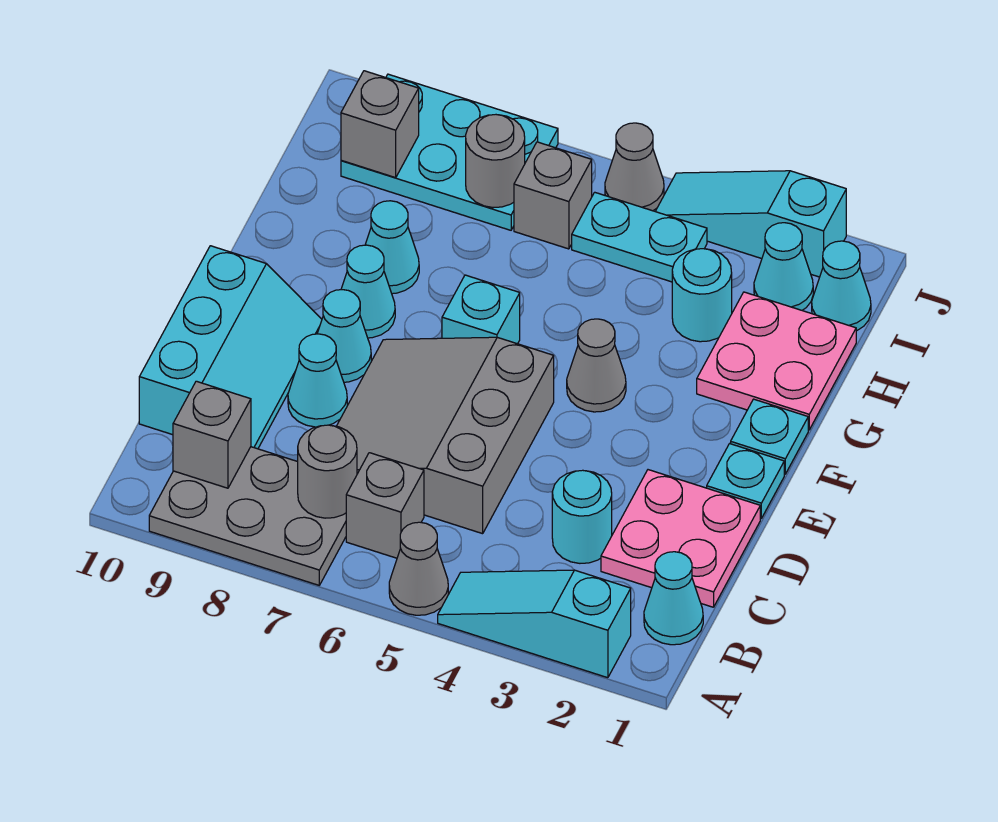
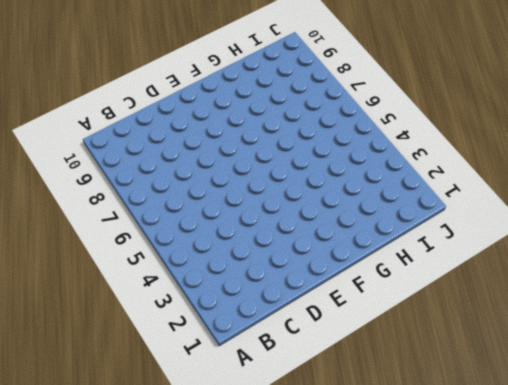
none -> cyan slope A2:A4 level 1 top 2
none -> grey cone A5 level 1
none -> grey plate A7:B9 level 1
none -> cyan cone B1 level 1

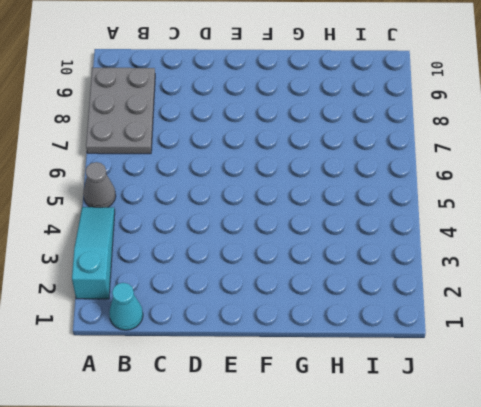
none -> grey brick B6 level 1
none -> pink plate C1:D2 level 1
none -> cyan round brick C3 level 1
none -> grey slope C5:E7 level 1 top 5

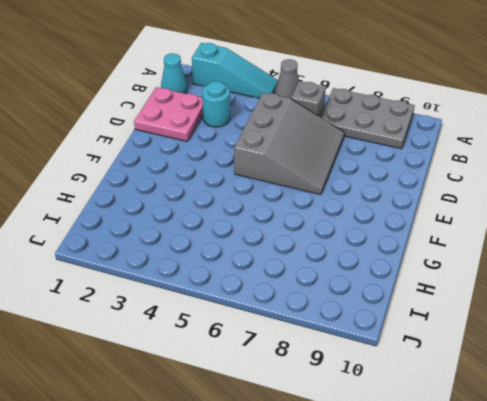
none -> cyan slope C9:E10 level 1 top 10
none -> cyan cone D8 level 1
none -> cyan plate E1 level 1
none -> cyan cone E8 level 1

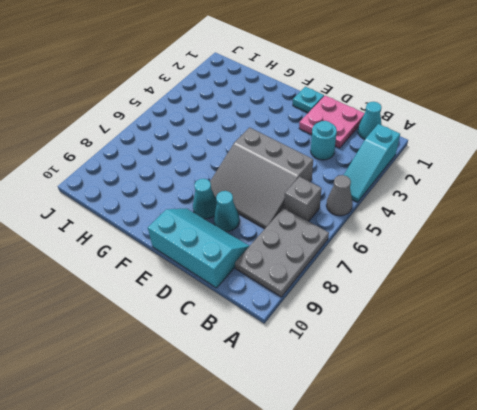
none -> cyan plate F1 level 1
none -> grey cone F4 level 1
none -> cyan brick F6 level 1
none -> cyan cone F8 level 1

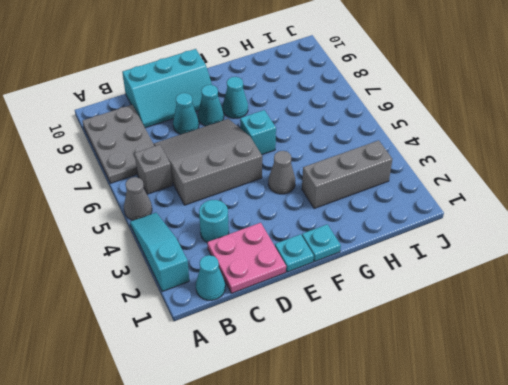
grey brick G3:I3 level 1 -> cyan round brick H3 level 1
none -> pink plate G1:H2 level 1
none -> cyan cone G8 level 1
none -> cyan cone I1 level 1
none -> cyan cone I2 level 1

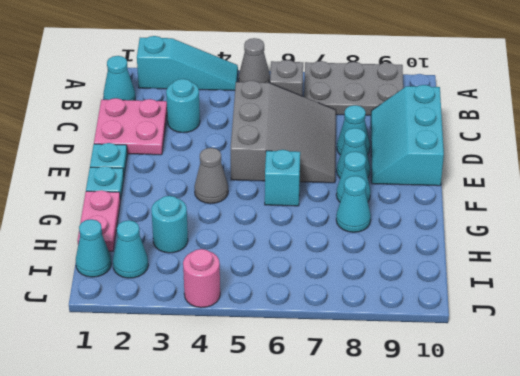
pink plate G1:H1 level 1 -> pink plate G1:H2 level 1
pink round brick J4 level 1 -> cyan slope J2:J4 level 1 top 2
none -> cyan plate I4:I5 level 1
none -> grey brick I6 level 1
none -> cyan plate I7:J9 level 1
none -> grey cone J5 level 1

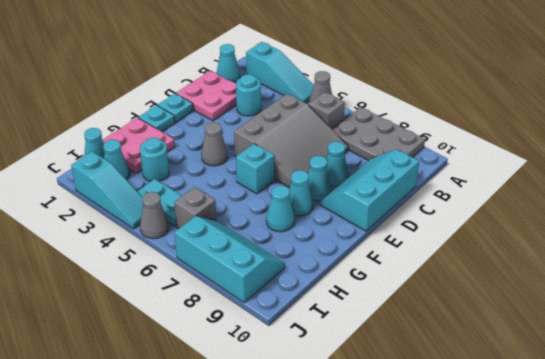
cyan slope I7:J9 level 1 top J -> cyan plate I7:J9 level 1
none -> grey round brick B7 level 2
none -> grey brick B9 level 2
none -> grey round brick I7 level 2
none -> grey brick I9 level 2

